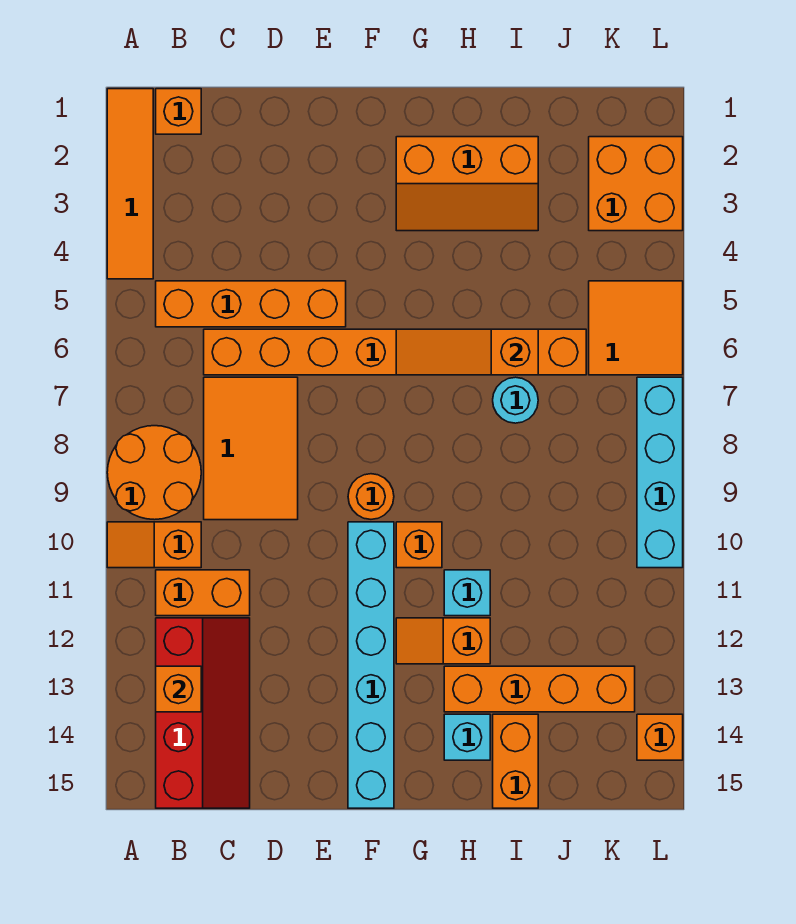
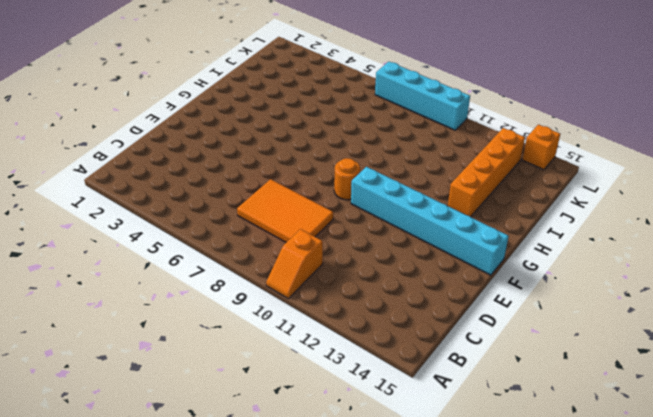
none -> orange tile A1:A4 level 1
none -> orange round brick A8:B9 level 1
none -> orange brick B1 level 1

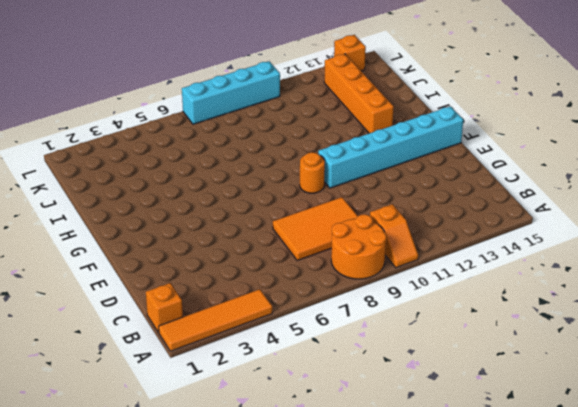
none -> orange brick B5:E5 level 1
none -> orange brick B11:C11 level 1
none -> red slope B12:C15 level 1 top B

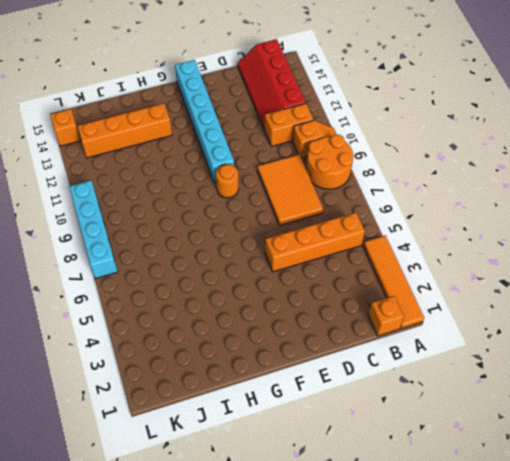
none -> orange brick C6:J6 level 1
none -> orange slope G2:I3 level 1 top 2
none -> orange brick G10 level 1

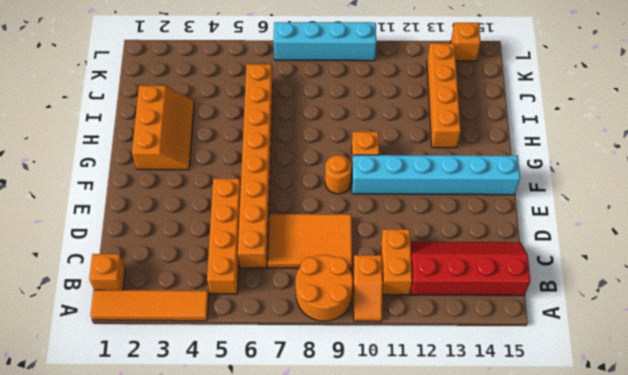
none -> orange slope G12:H12 level 1 top H
none -> cyan brick H11 level 1
none -> cyan brick H14 level 1

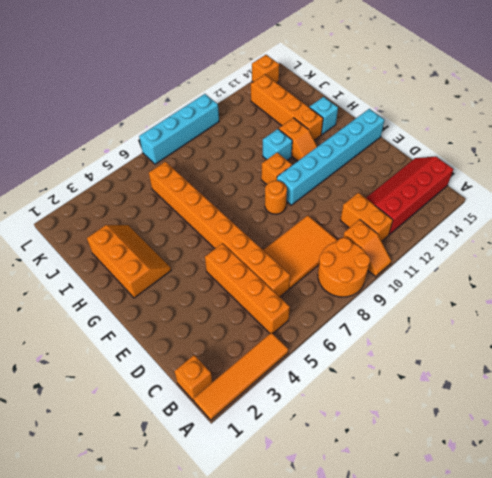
none -> cyan round brick I7 level 1
none -> orange brick I14:I15 level 1
none -> orange brick K2:L3 level 1

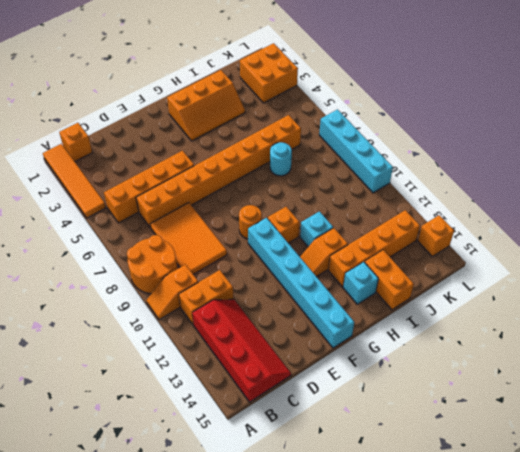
none -> orange tile K5:L6 level 1
none -> orange brick B13 level 2
none -> orange slope G6:I6 level 2 top I

